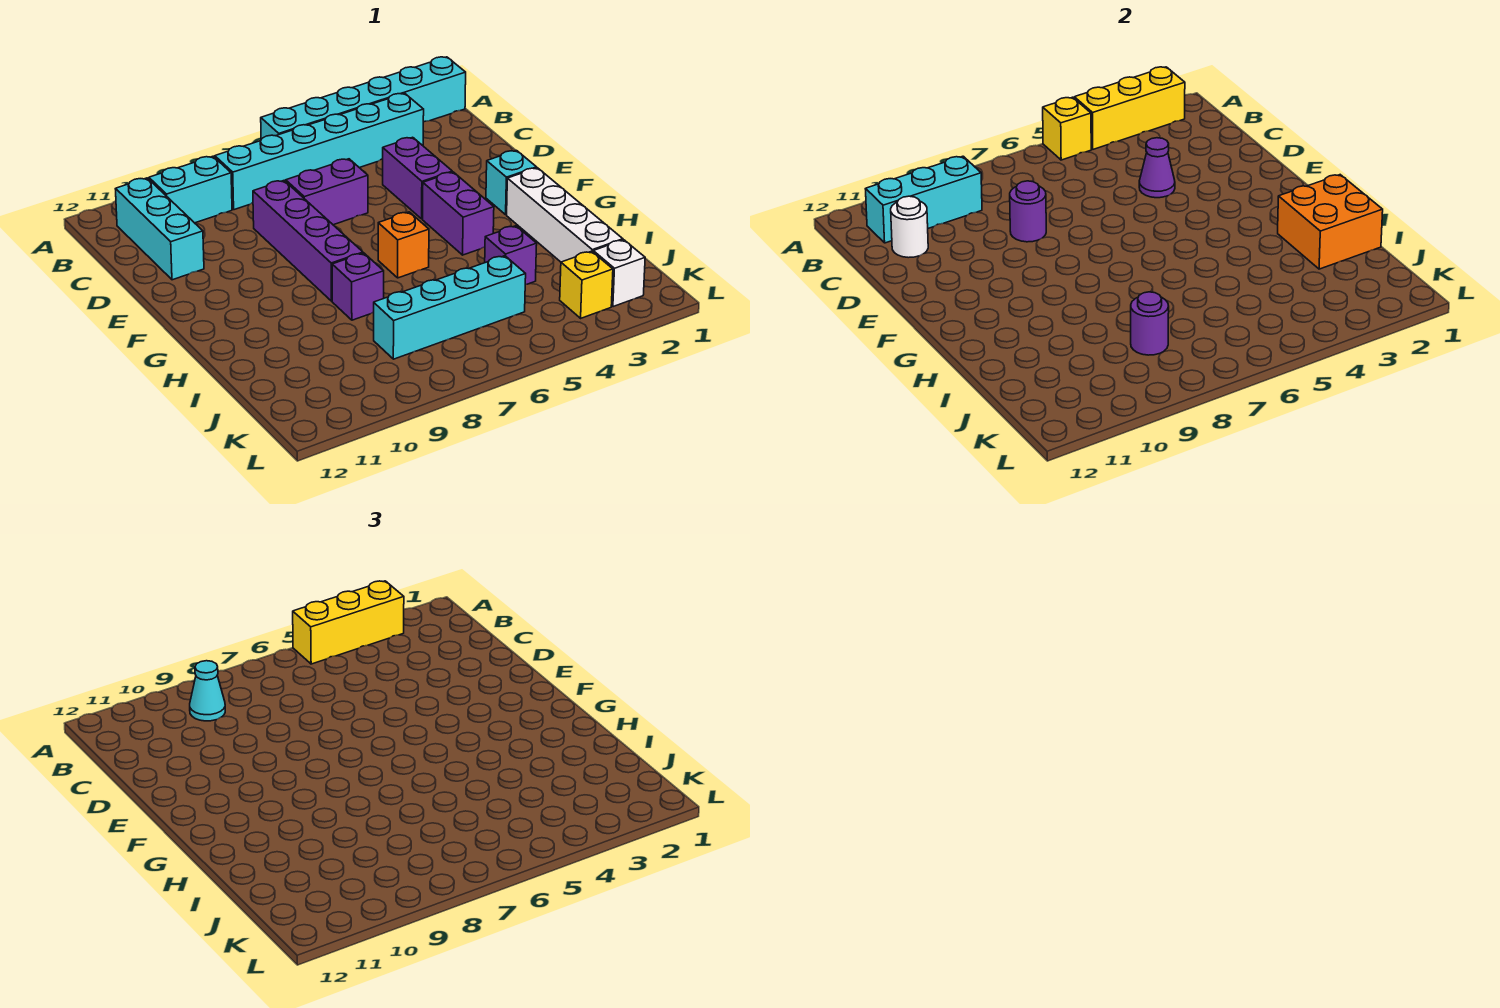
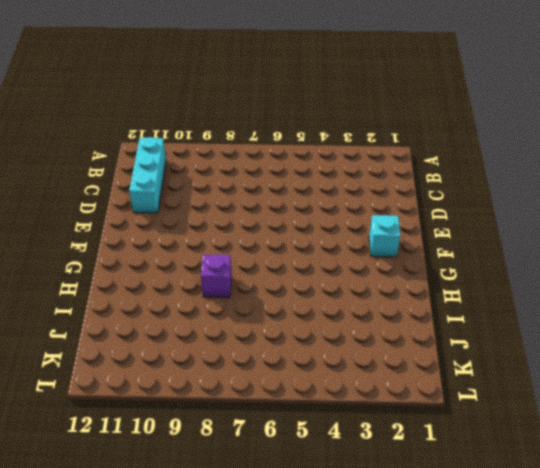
none -> cyan brick A1:A6 level 1
none -> cyan brick B3:B8 level 1
none -> cyan brick B9:B10 level 1

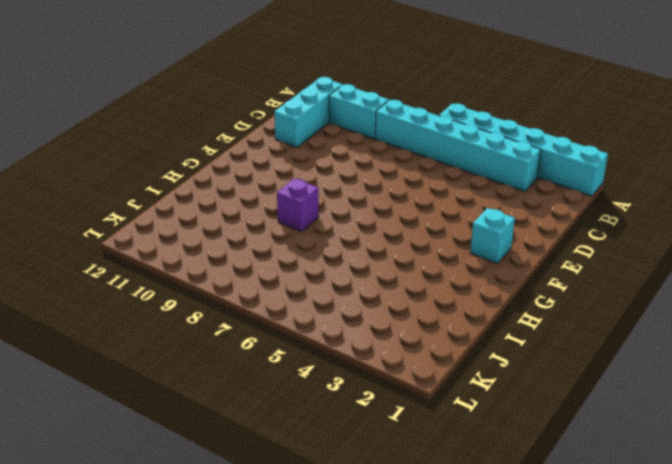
none -> purple brick D4:E4 level 1
none -> purple brick D6:D7 level 1
none -> purple brick D8:G8 level 1

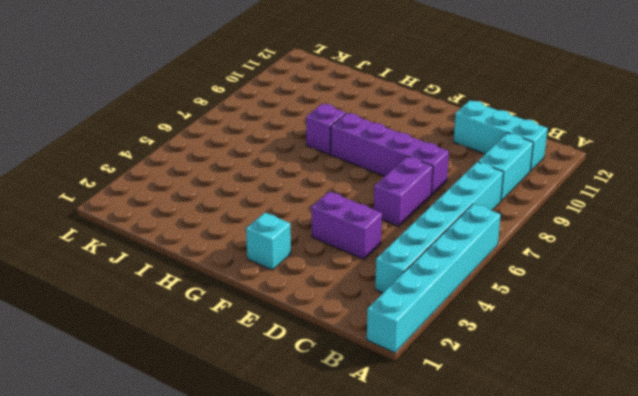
none -> purple brick F4:G4 level 1
none -> white brick G2:J2 level 1
none -> orange brick G6 level 1

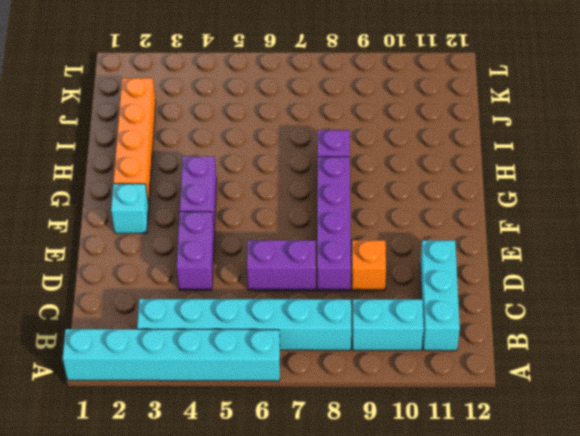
orange brick D9 level 1 -> orange brick G6 level 1
orange brick G2:J2 level 1 -> white brick G2:J2 level 1
none -> purple brick I4 level 1
none -> cyan brick J5:J8 level 1
none -> white brick K2 level 1

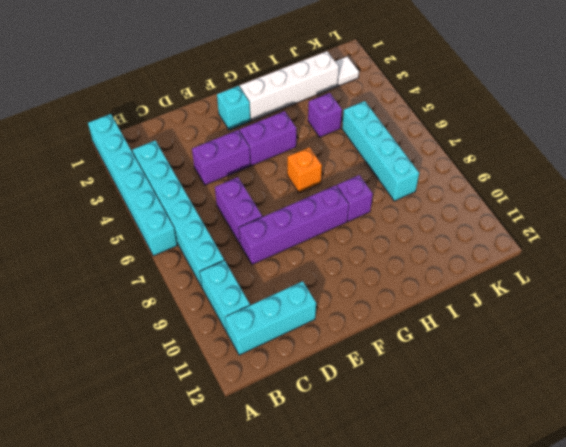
white tile K2 level 1 -> white brick K2 level 1
none -> yellow brick K3 level 1
none -> yellow brick A2:A4 level 2
none -> yellow brick A5 level 2

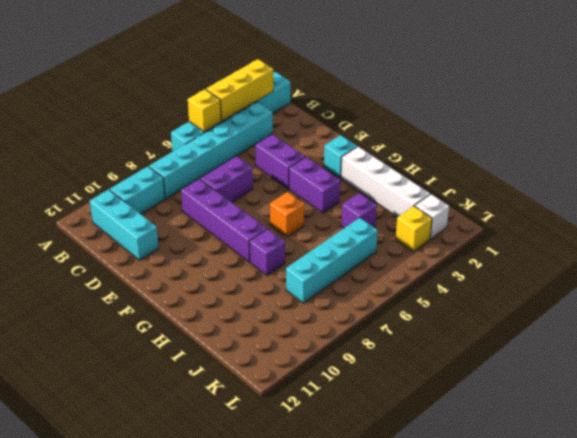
none -> cyan brick B9:B11 level 2
none -> white round brick C11 level 2
none -> purple cone D4 level 2

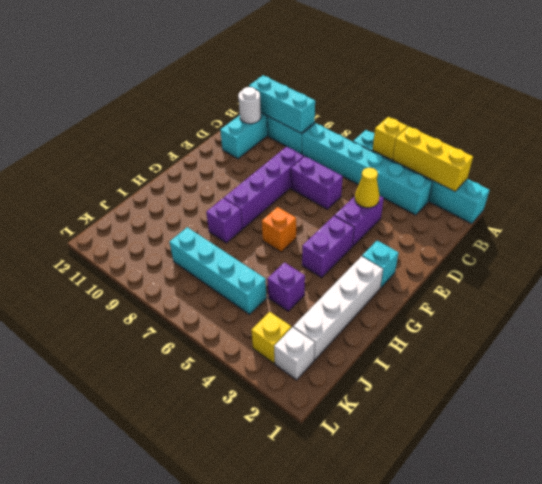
yellow cone D4 level 2 -> purple cone D4 level 2
none -> purple round brick D8 level 2
none -> orange brick H1:I2 level 2
none -> purple round brick J8 level 2

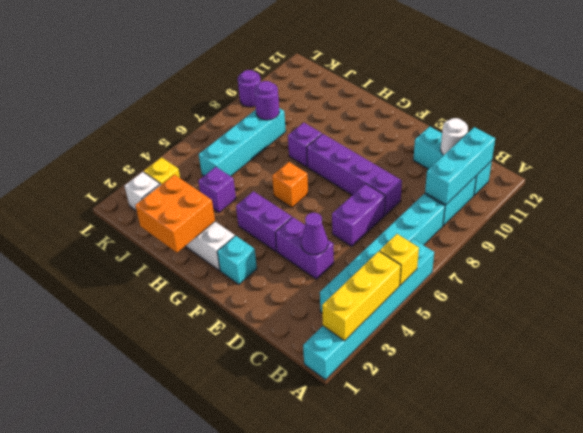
purple round brick L9 level 1 -> purple round brick D8 level 2
none -> yellow brick A3:A5 level 3
none -> cyan cone B9 level 3

